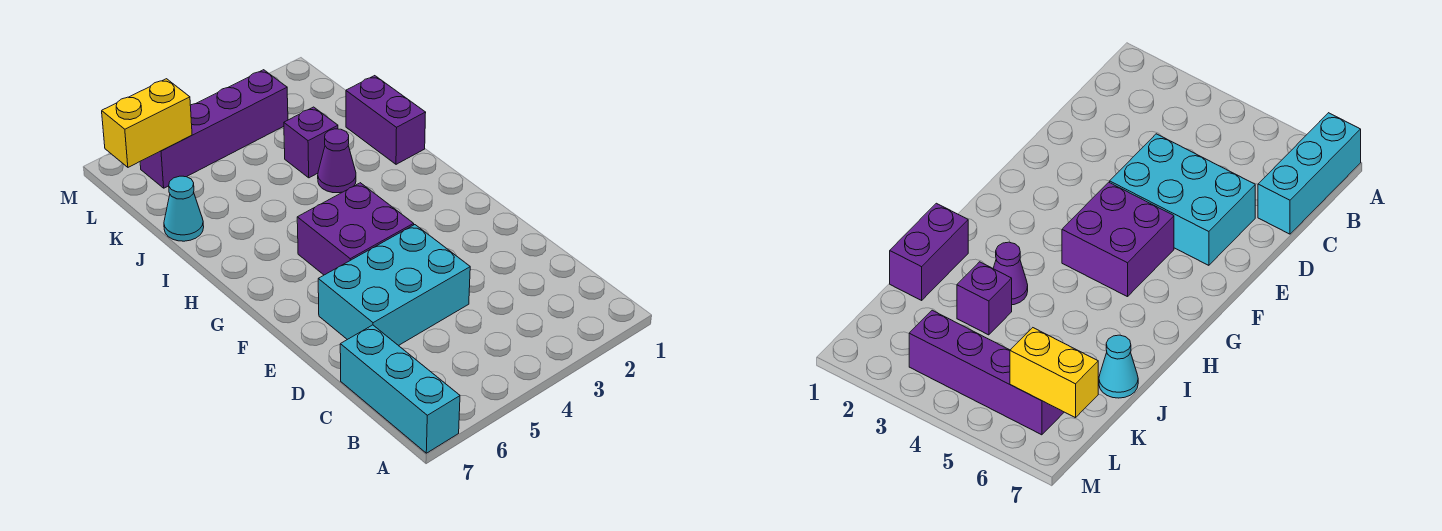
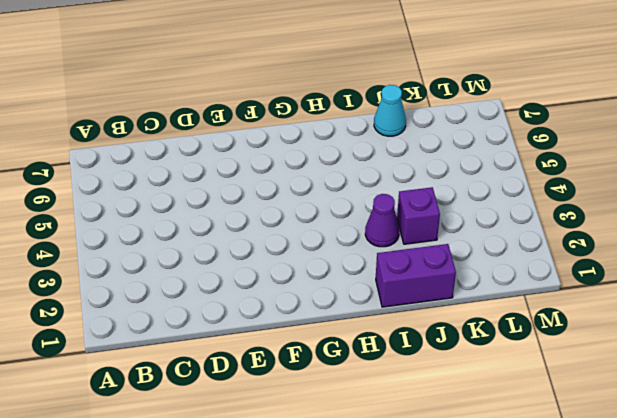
none -> cyan brick A7:C7 level 1
none -> cyan brick D4:E6 level 1

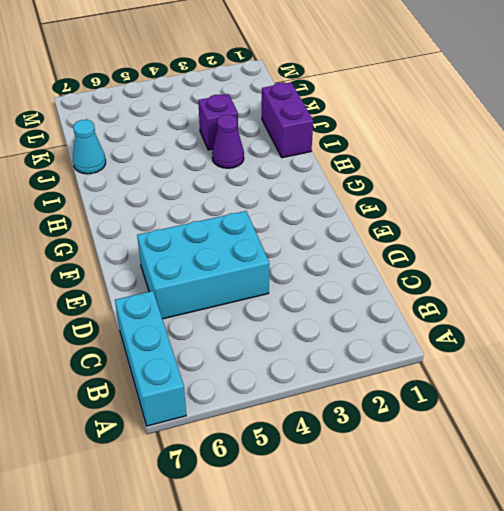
none -> purple brick F4:G5 level 1
none -> purple brick L3:L6 level 1

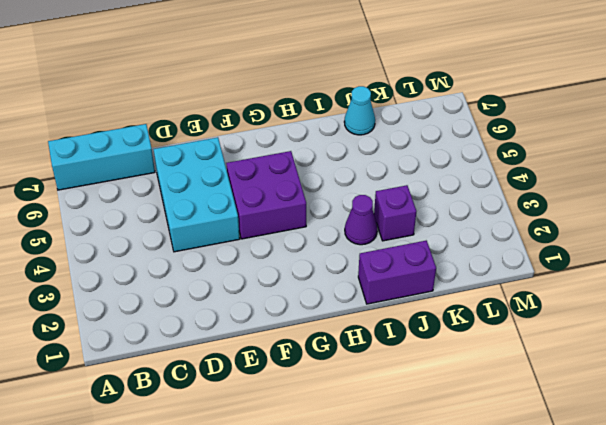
none -> purple brick L3:L6 level 1
none -> yellow brick L6:L7 level 2

